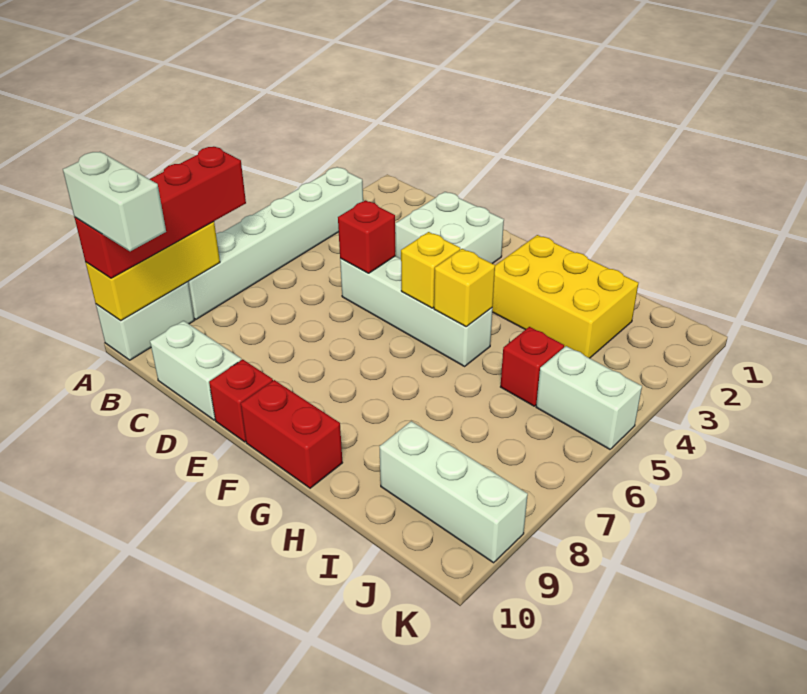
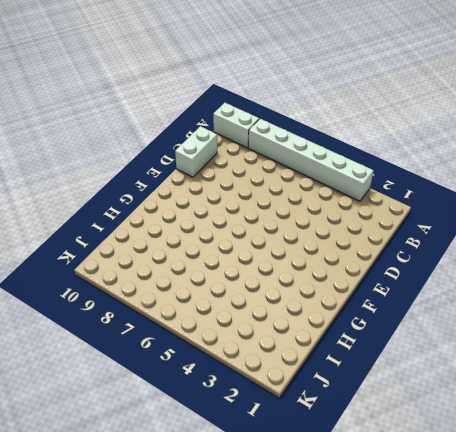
none -> white brick D2:E3 level 1
none -> white brick D5:G5 level 1
none -> red brick E10 level 1

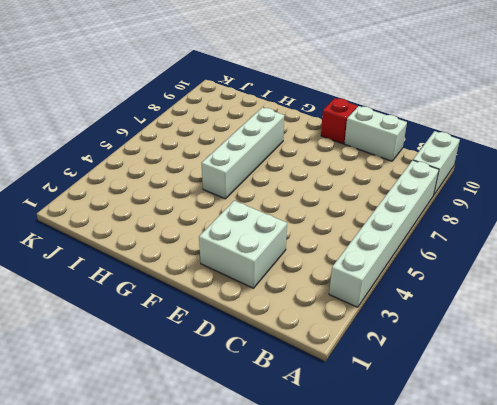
white brick G5:G8 level 1 -> white brick D5:G5 level 1
none -> red brick F10:G10 level 1
none -> yellow brick G2:I3 level 1
none -> red brick I5 level 1

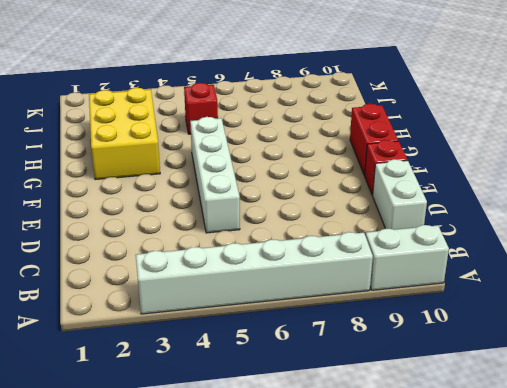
none -> white brick D2:E3 level 1
none -> white brick I9:K9 level 1
none -> white brick J5:K5 level 1

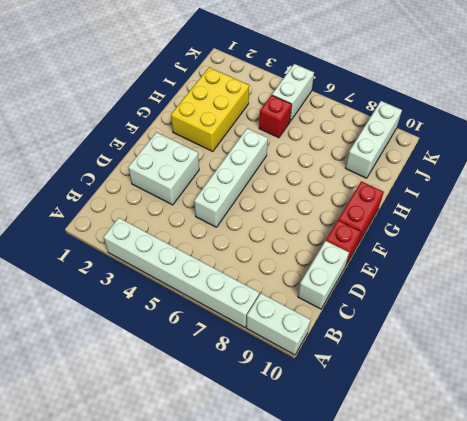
none -> yellow brick A8:A10 level 2
none -> red brick D5 level 2
none -> yellow brick F5 level 2

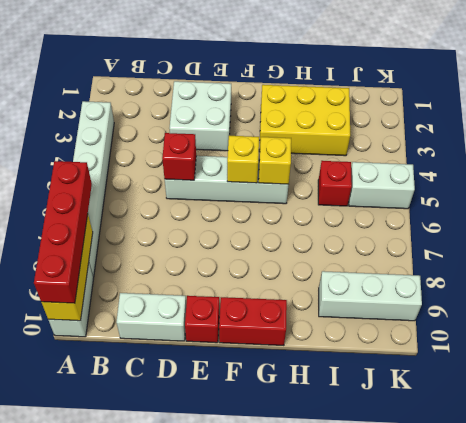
none -> white brick A10:B10 level 4

